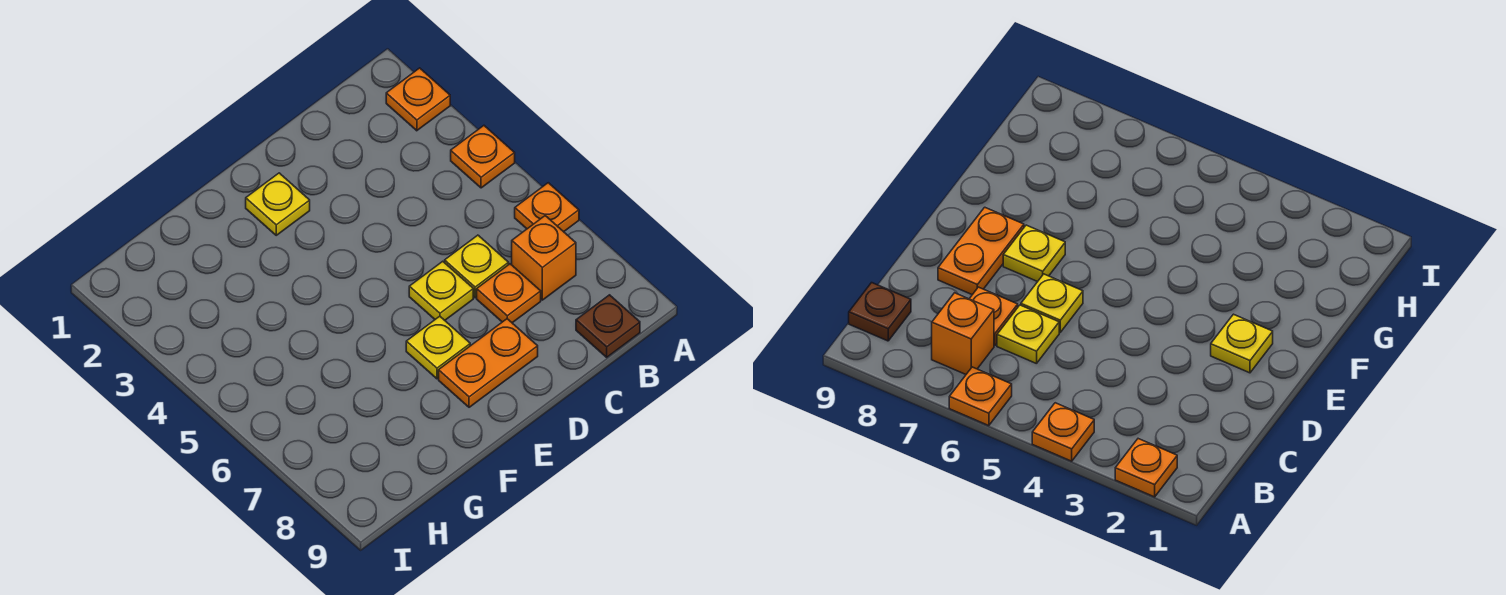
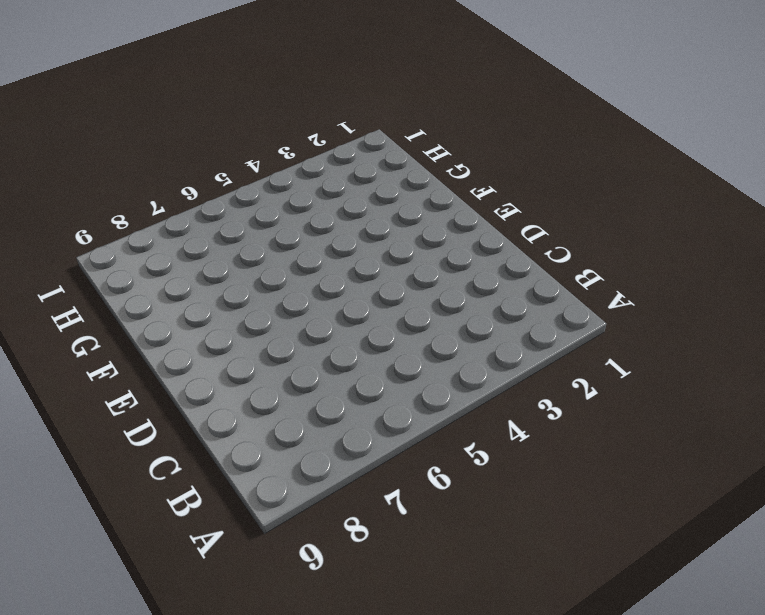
none -> orange plate A2 level 1
none -> orange plate A4 level 1

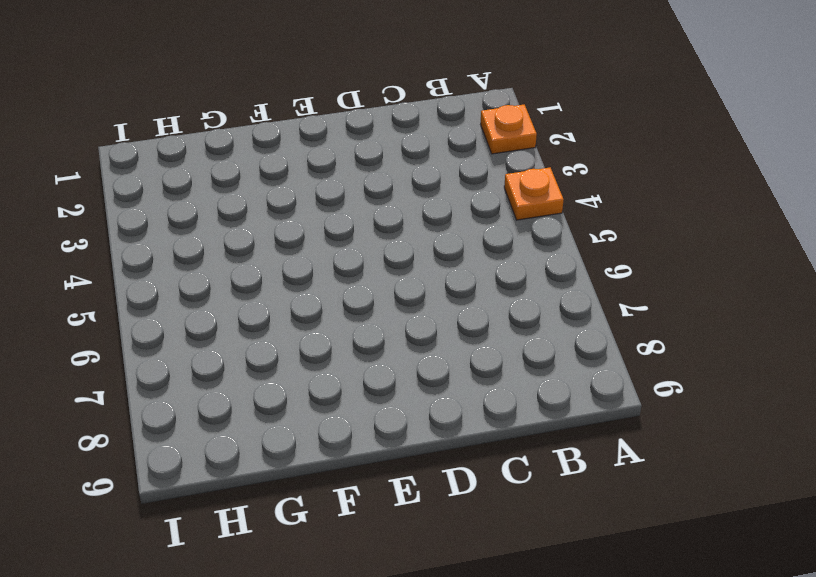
none -> orange plate A6 level 1
none -> orange brick B7 level 1

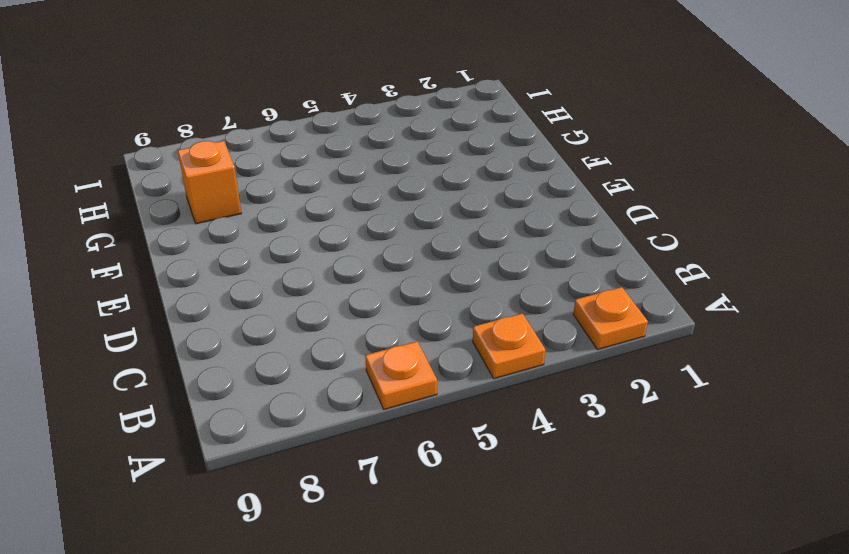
orange brick G8 level 1 -> orange brick B7 level 1
none -> brown plate B9 level 1
none -> yellow plate C6 level 1

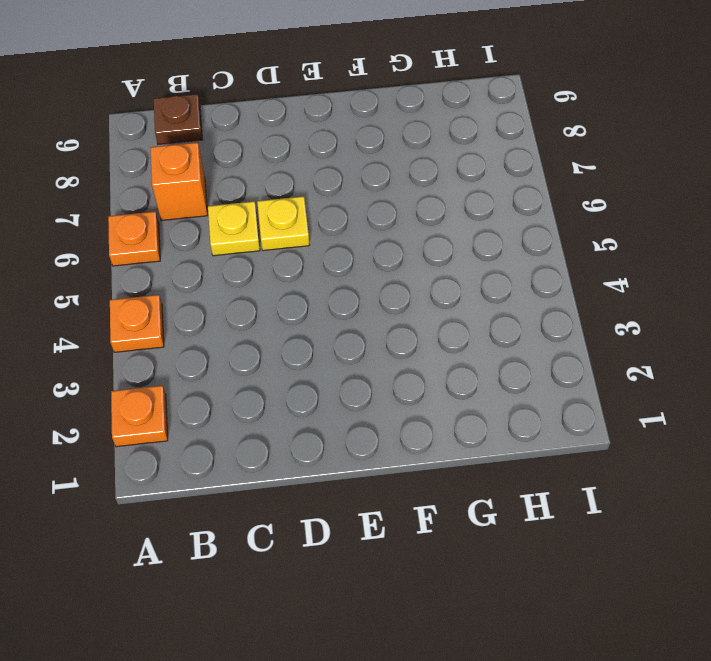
none -> orange plate C7 level 1
none -> orange plate D8:E8 level 1

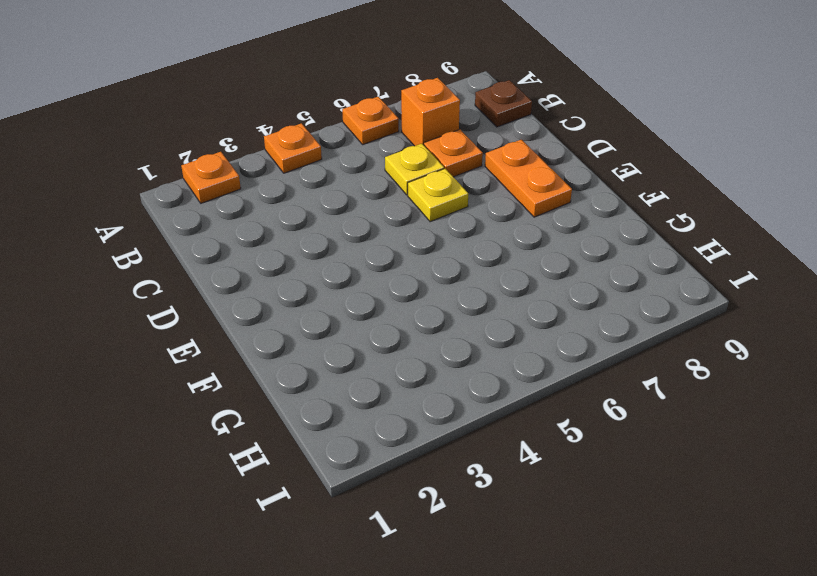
none -> yellow plate E2 level 1
none -> yellow plate E7 level 1

